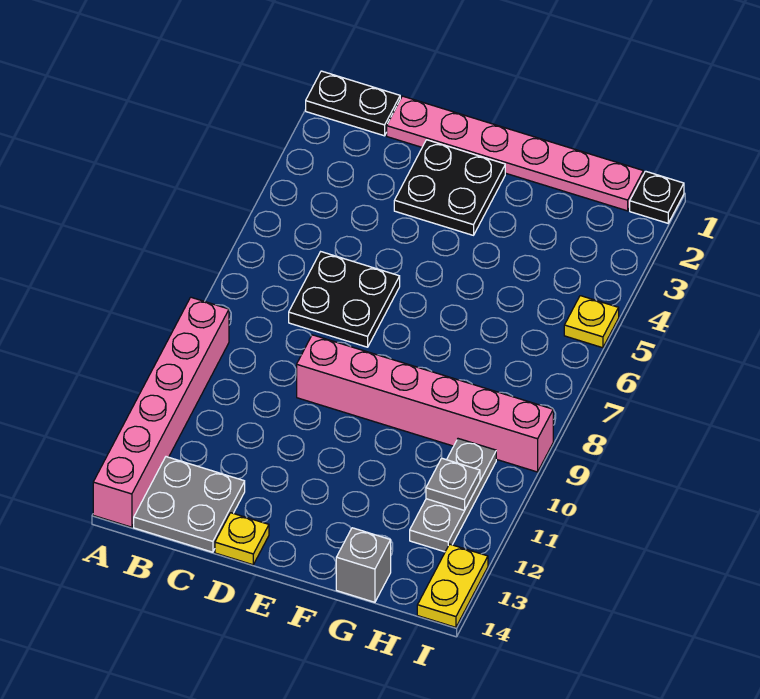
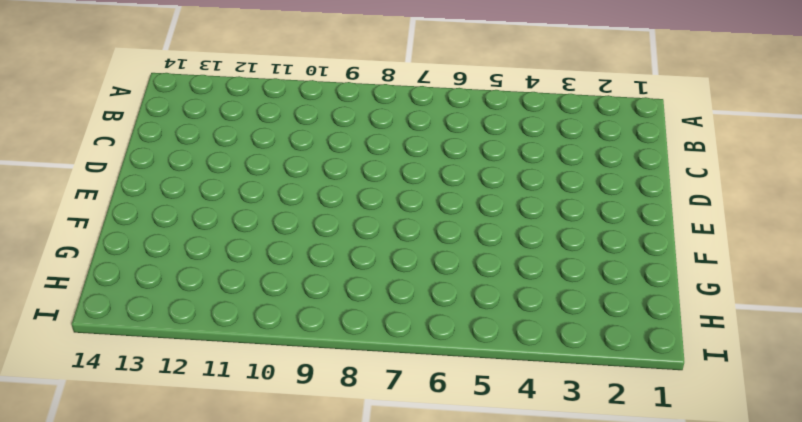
none -> black plate A1:B1 level 1
none -> pink brick A9:A14 level 1
none -> grey plate B13:C14 level 1

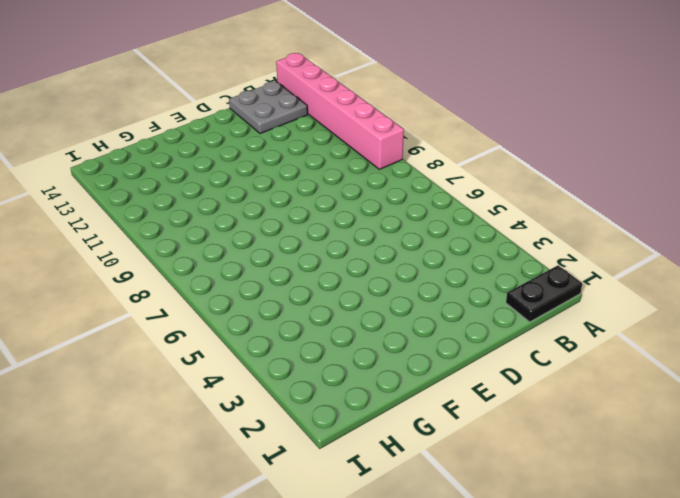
none -> pink plate C1:H1 level 1
none -> black plate C6:D7 level 1
none -> black plate D2:E3 level 1

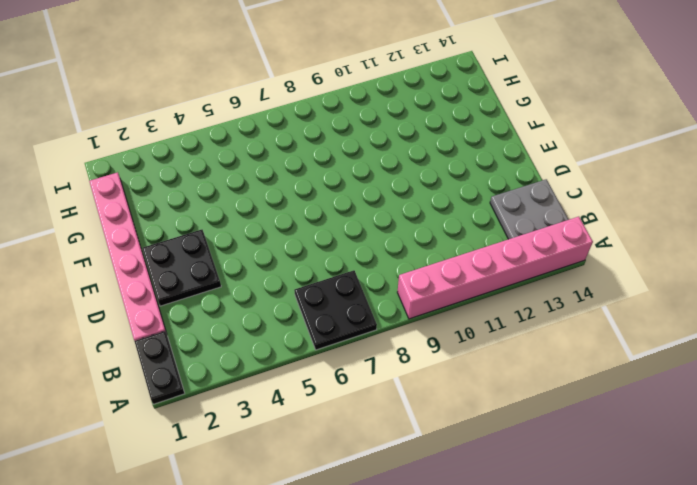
black plate A6:B7 level 1 -> black plate C6:D7 level 1
none -> pink brick D9:I9 level 1
none -> yellow plate D14 level 1
none -> grey brick G14 level 1

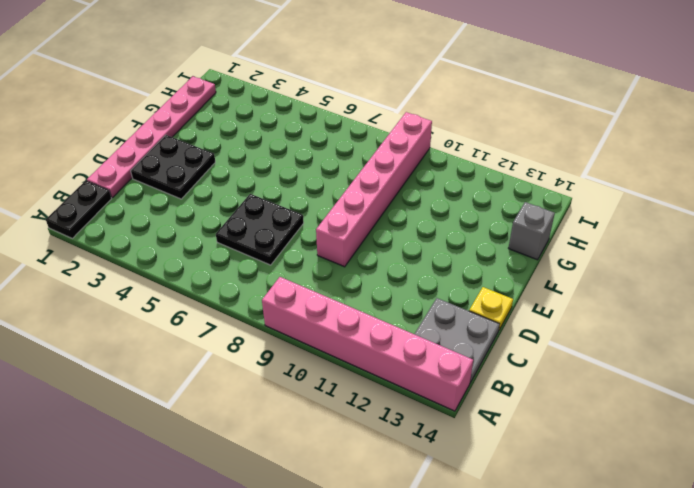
none -> grey plate H10:H12 level 1
none -> black plate I1 level 1
none -> yellow plate I5 level 1

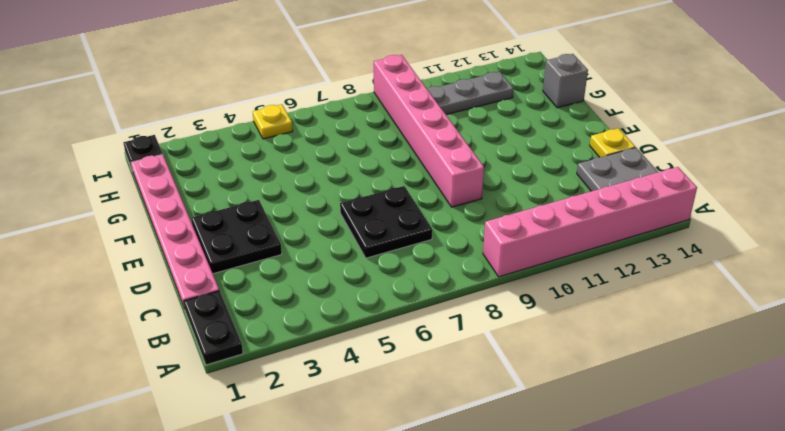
none -> yellow plate I13:I14 level 1
none -> grey plate H11 level 2

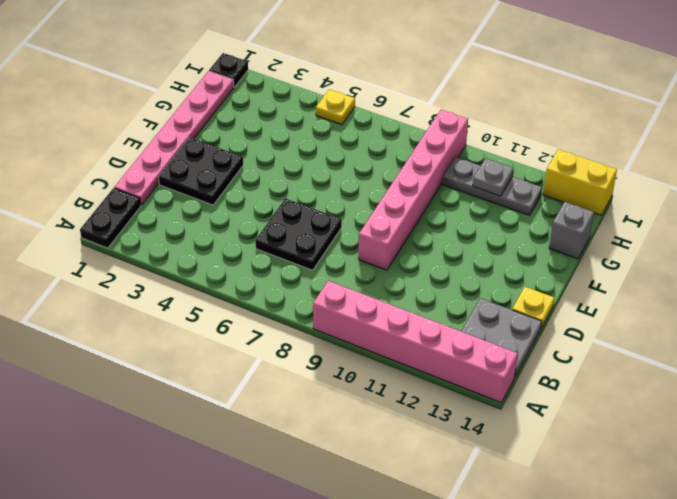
yellow brick I13:I14 level 1 -> yellow plate I13:I14 level 1

